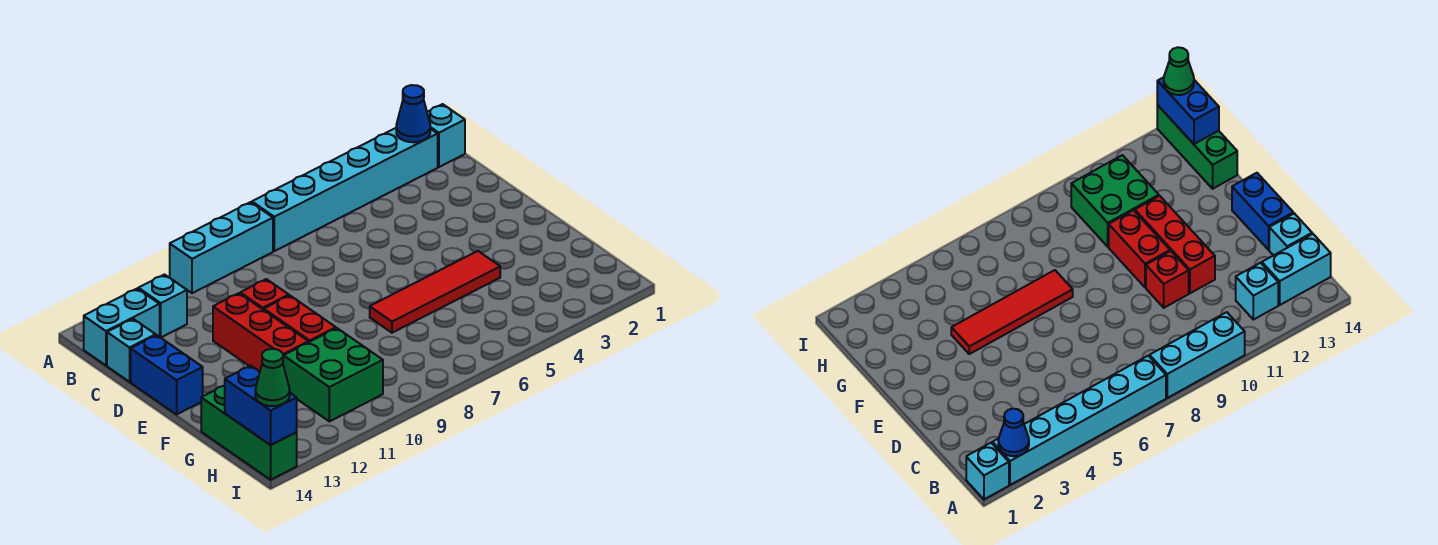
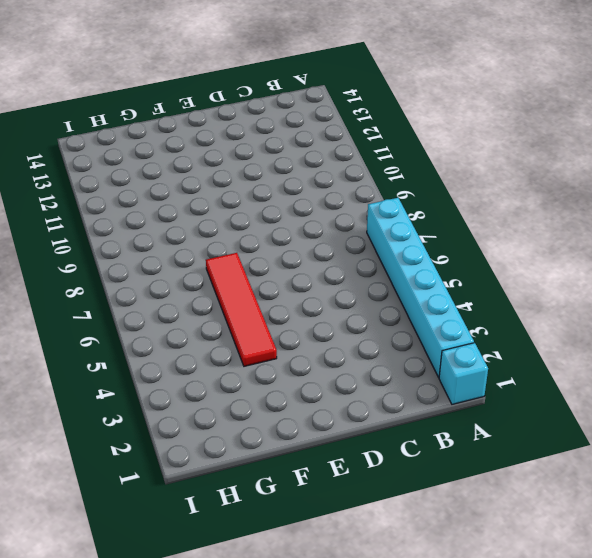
none -> cyan brick A8:A10 level 1
none -> cyan brick B12 level 1
none -> cyan brick B13:B14 level 1

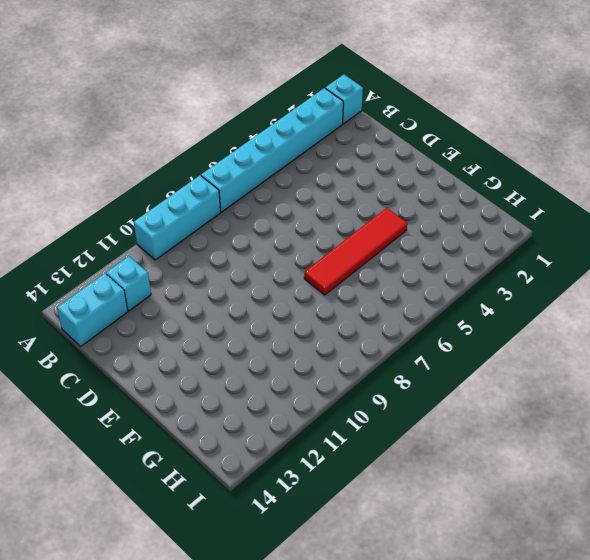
none -> cyan brick C14 level 1
none -> red brick D10 level 1
none -> red brick D11:F11 level 1

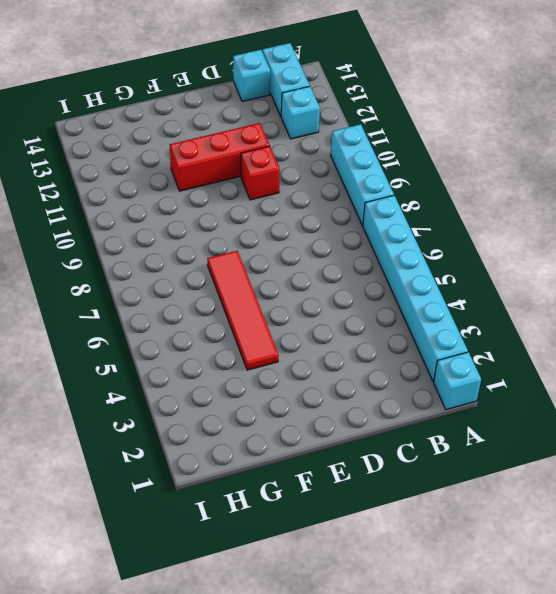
none -> blue brick D14:E14 level 1
none -> red brick E10:F10 level 1
none -> green brick G10:H11 level 1

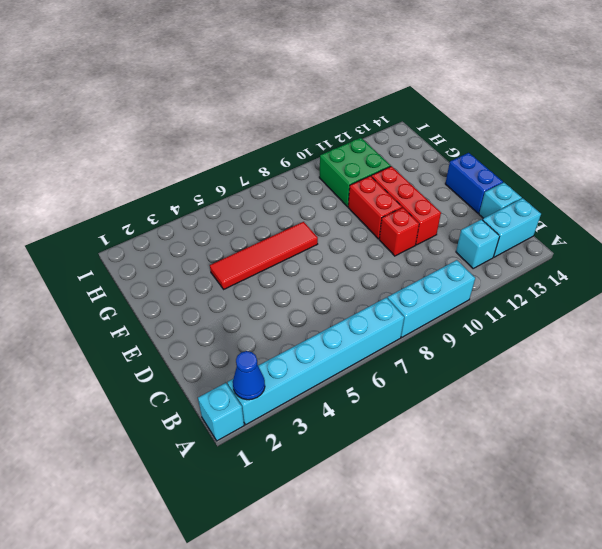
none -> green brick G14:I14 level 1
none -> blue brick H14:I14 level 2
none -> green cone I14 level 3

